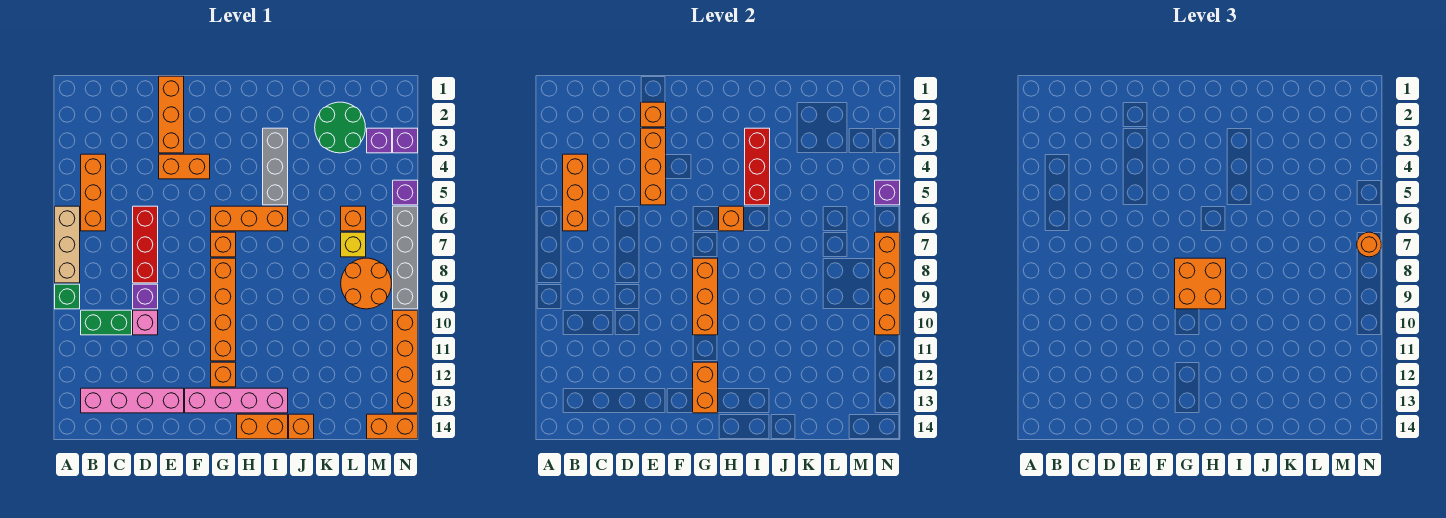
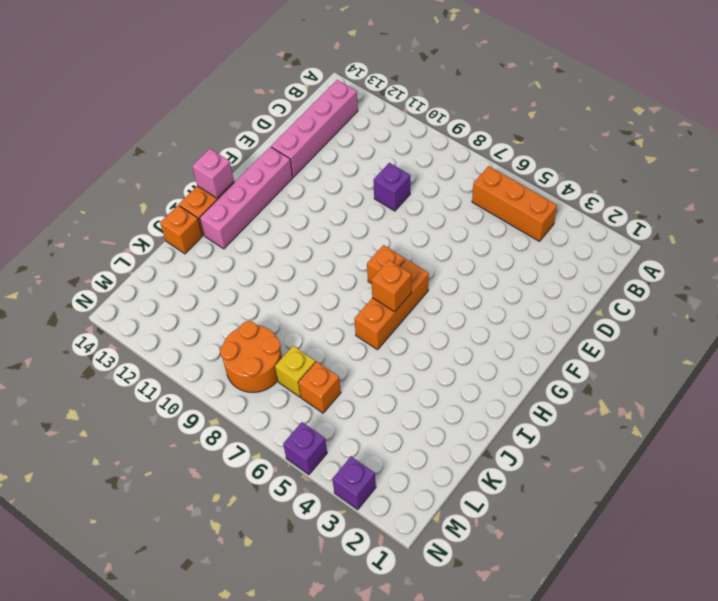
pink brick H14 level 2 -> pink brick D10 level 1
none -> tan brick A6:A8 level 1
none -> green brick A9 level 1
none -> green brick B10:C10 level 1
none -> red brick D6:D8 level 1

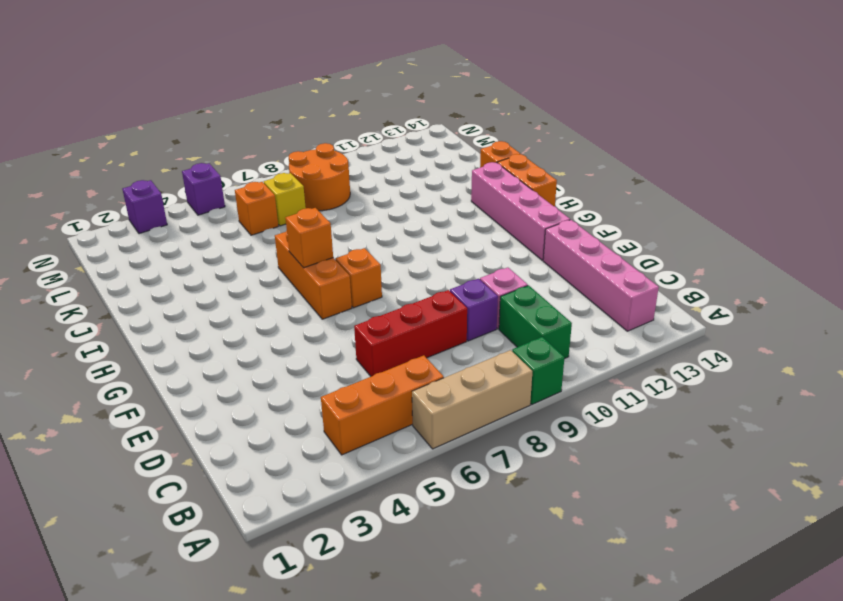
none -> orange brick E1:E3 level 1
none -> orange brick E4:F4 level 1
none -> orange brick G8:G11 level 1
none -> orange brick G12 level 1

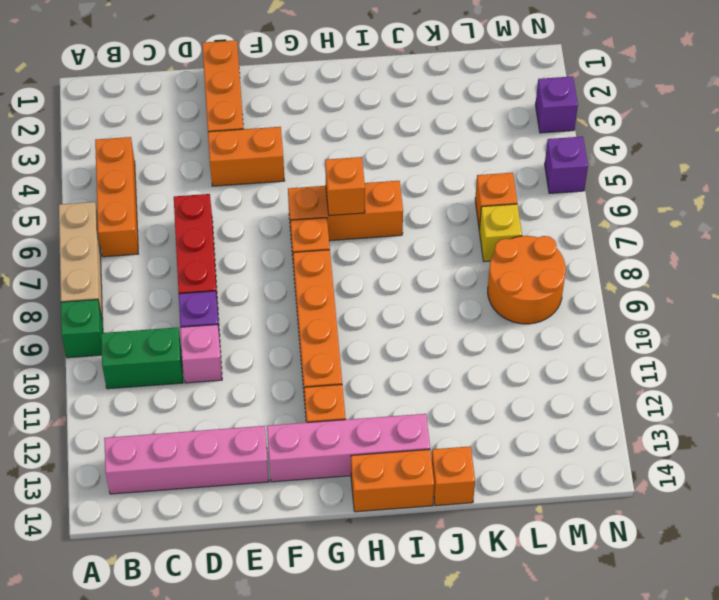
none -> grey brick I3:I5 level 1
none -> green round brick K2:L3 level 1
none -> purple brick M3 level 1
none -> orange brick M14:N14 level 1

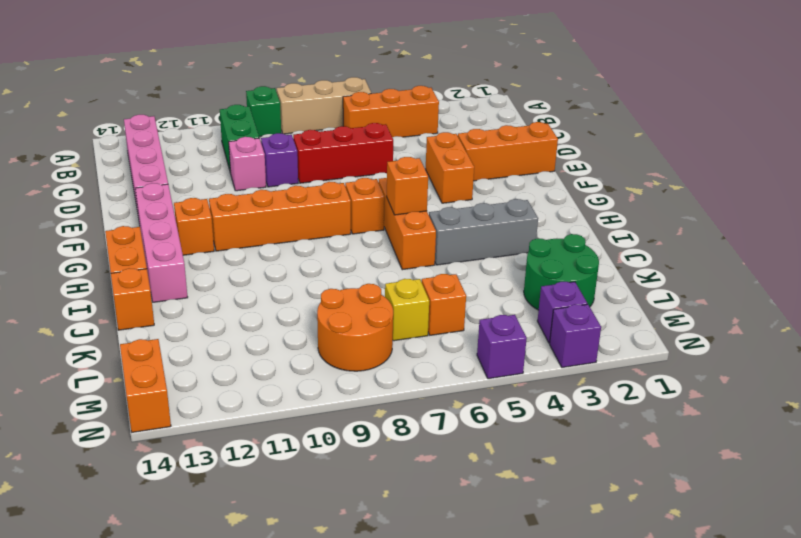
none -> grey brick N6:N9 level 1
none -> orange brick N10:N13 level 1
none -> orange brick B4:B6 level 2
none -> orange brick E2 level 2

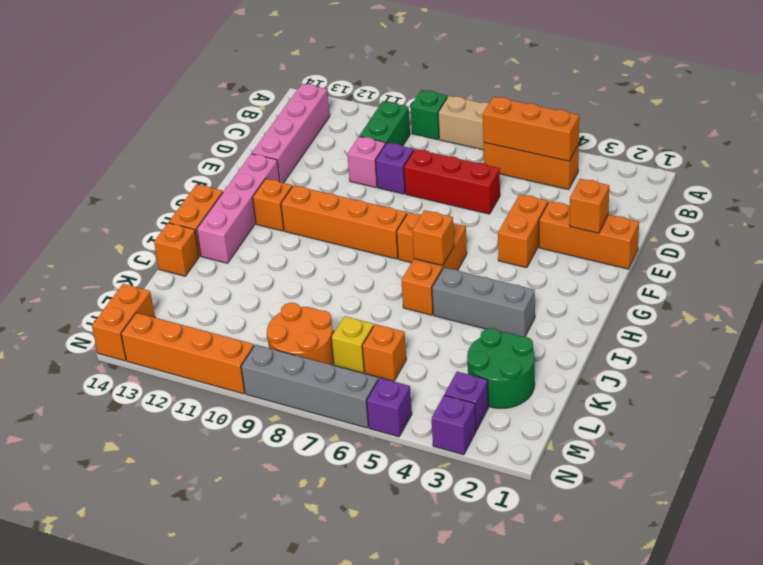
none -> orange brick E3:E5 level 2
none -> orange brick G8:G10 level 2
none -> orange brick G12:G13 level 2
none -> red brick I3:I5 level 2

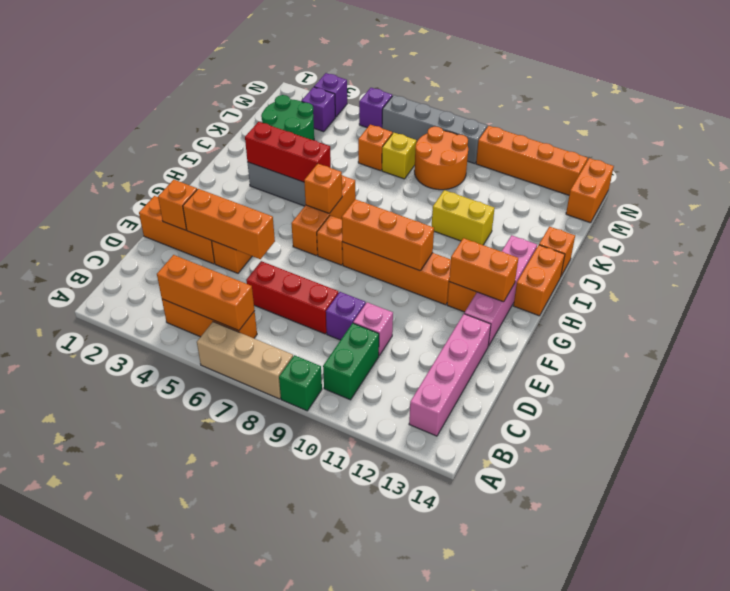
yellow brick J10:J11 level 1 -> none
none -> purple brick N5 level 2
none -> orange brick N7:N10 level 2
none -> orange brick G8:H9 level 3
none -> orange round brick N7 level 3

